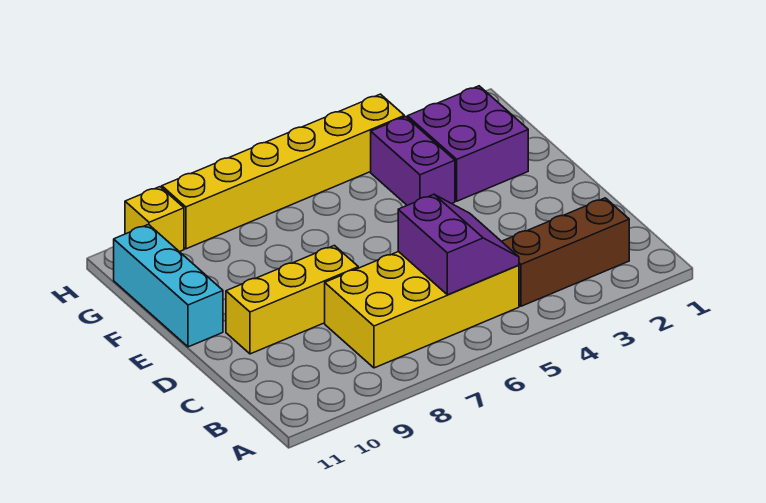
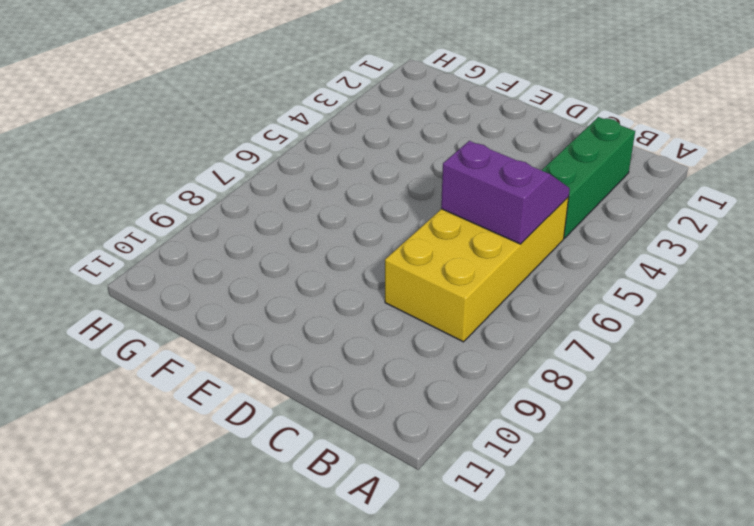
green brick B2:B4 level 1 -> brown brick B2:B4 level 1
none -> yellow brick D8:D10 level 1
none -> cyan brick E11:G11 level 1

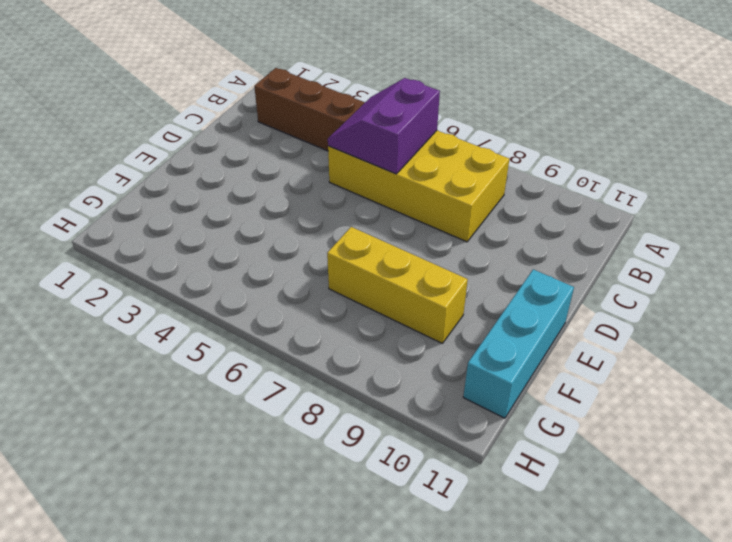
yellow brick F7:F9 level 1 -> yellow brick D8:D10 level 1
none -> purple brick F2:G3 level 1
none -> purple brick F4:G4 level 1

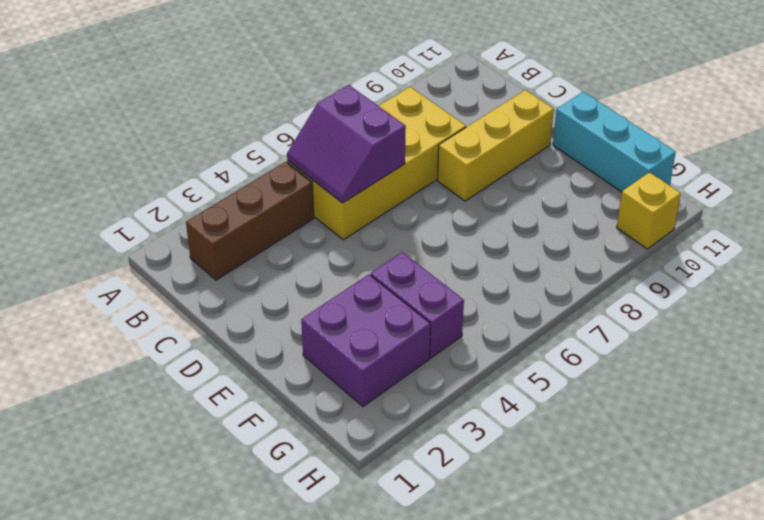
none -> yellow brick H4:H9 level 1

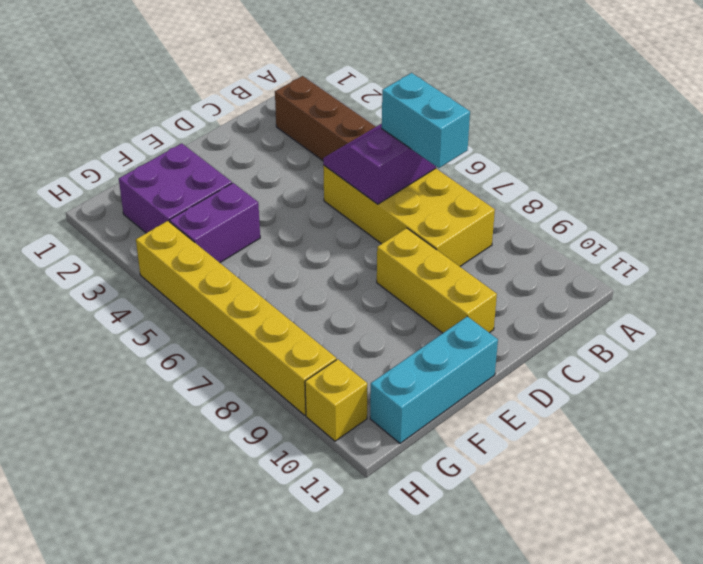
cyan brick B6:B7 level 3 -> none

